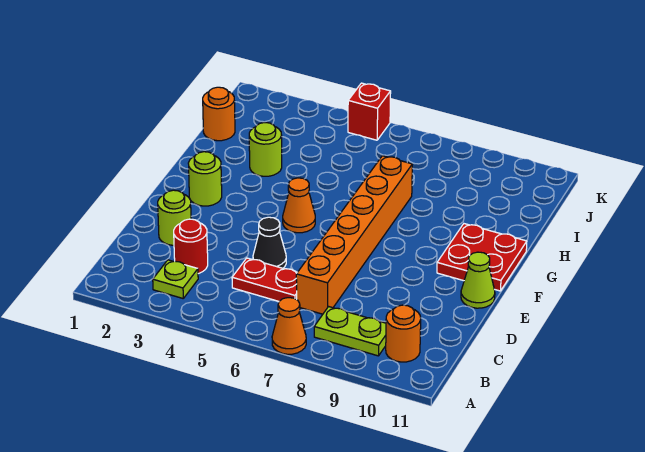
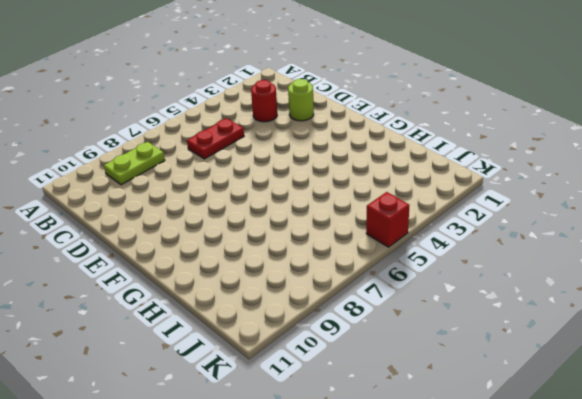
none -> orange cone A7 level 1
none -> lime plate B3 level 1
none -> orange round brick B10 level 1

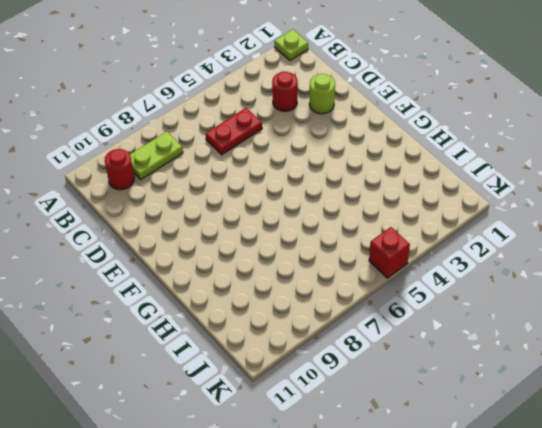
lime plate A1 level 1 -> lime plate B3 level 1
red round brick B10 level 1 -> orange round brick B10 level 1
none -> orange cone A7 level 1
none -> orange brick C7:H7 level 1
none -> black cone D5 level 1

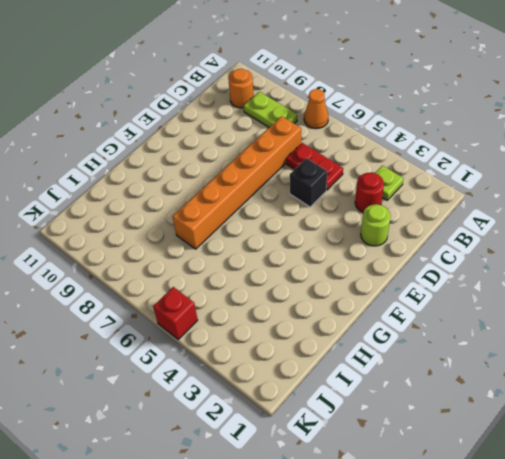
black brick D5 level 1 -> black cone D5 level 1
none -> lime cone E11 level 1
none -> lime round brick F2 level 1
none -> orange cone F5 level 1

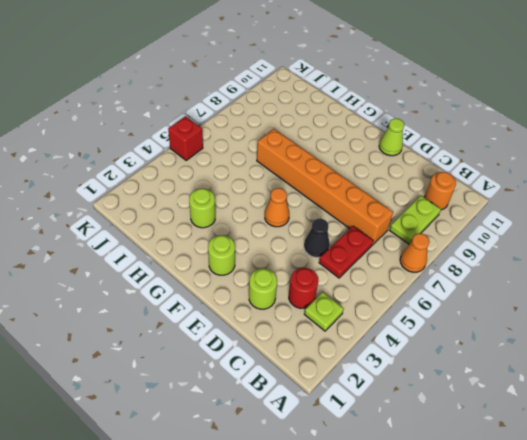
none -> red plate F10:G11 level 1
none -> orange round brick I1 level 1

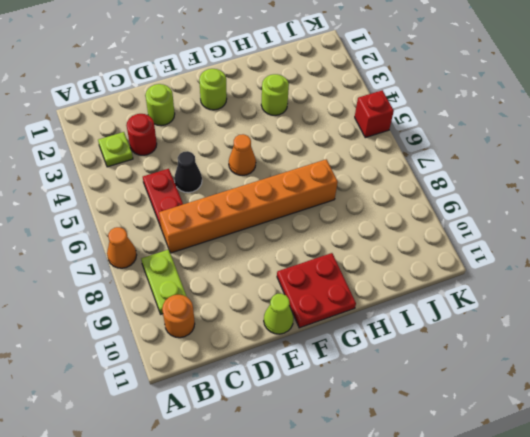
none -> orange round brick I1 level 1

